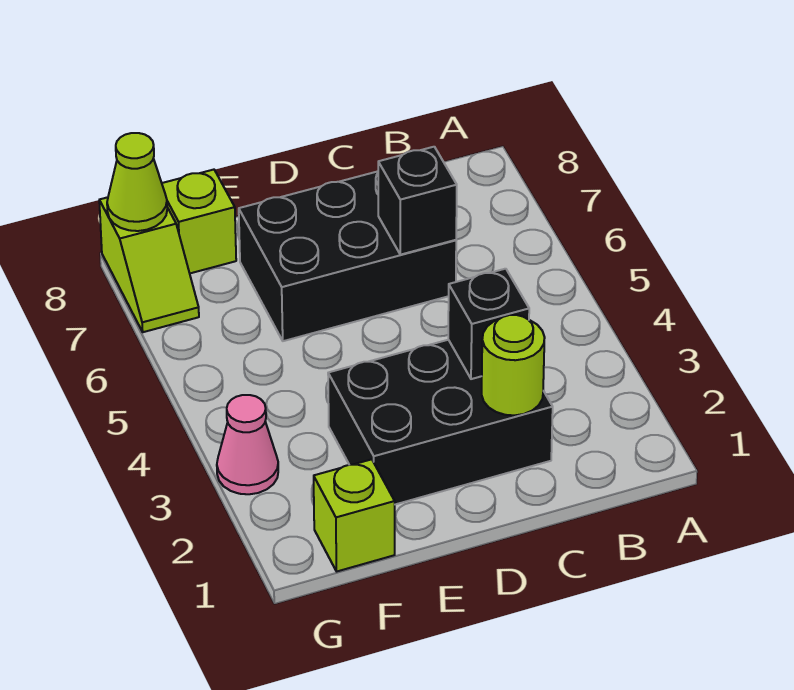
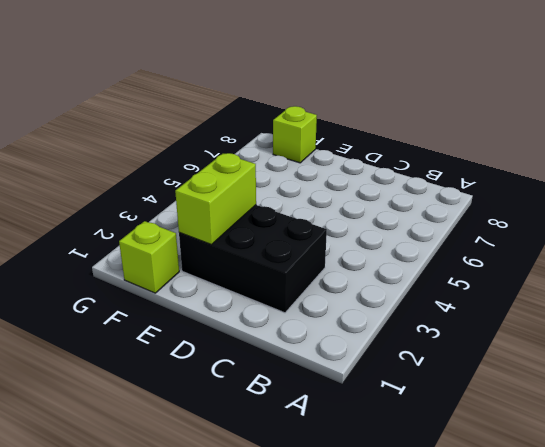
lime brick E2:E3 level 2 -> none
none -> black brick C6:E7 level 1
none -> pink cone G3 level 1

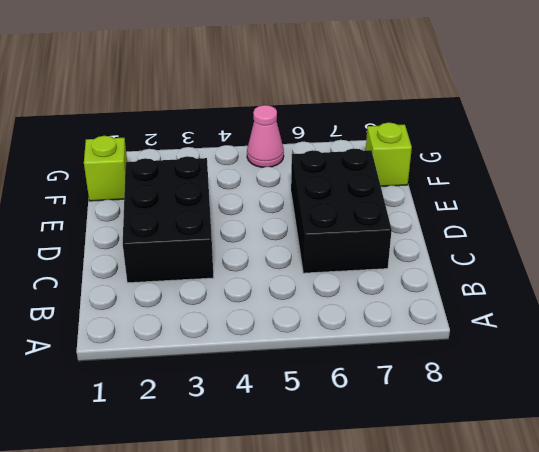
pink cone G5 level 1 -> pink cone G3 level 1
none -> lime slope G7:G8 level 1 top 8
none -> lime round brick C2 level 2

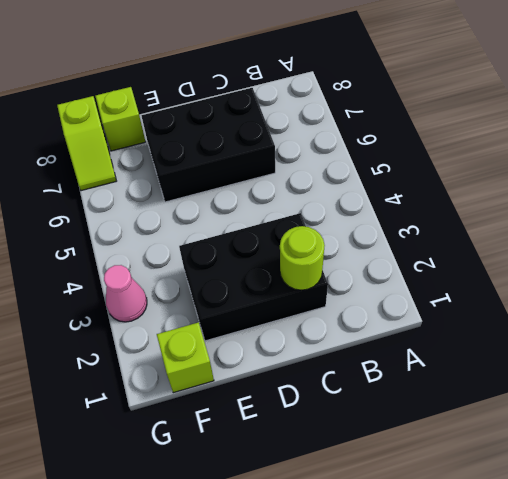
none -> black brick C3 level 2
none -> black brick C6 level 2

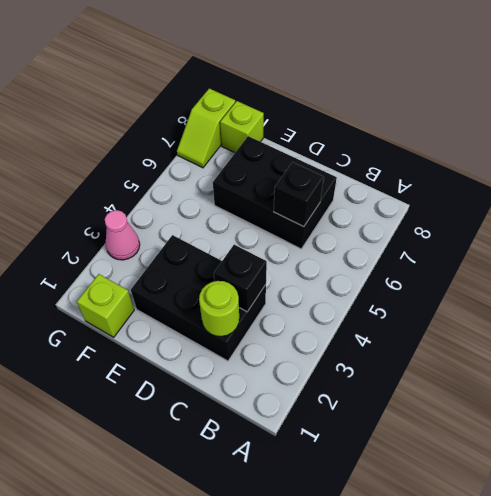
none -> lime cone G8 level 2

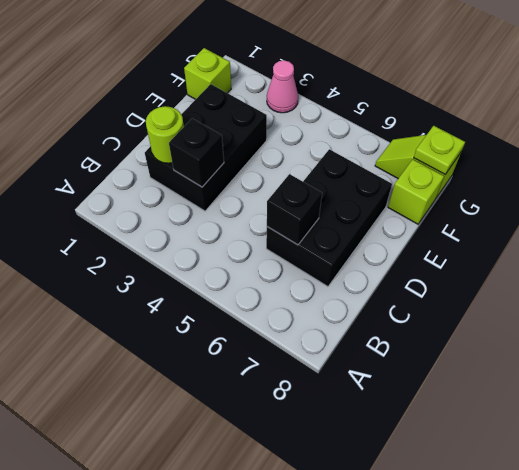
lime plate G8 level 2 -> lime cone G8 level 2

